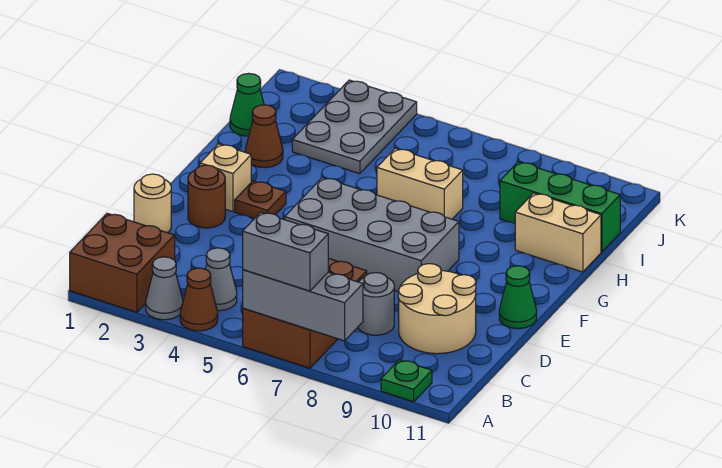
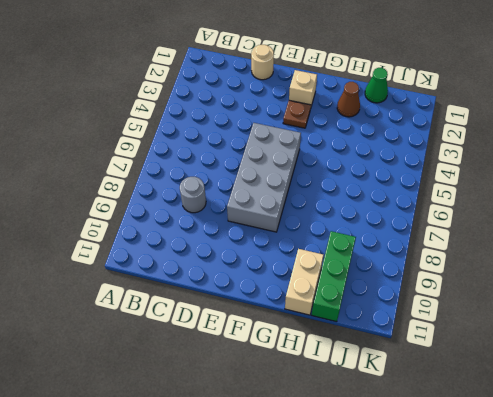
none -> brown brick A1:B2 level 1
none -> grey cone A3 level 1
none -> brown cone A4 level 1

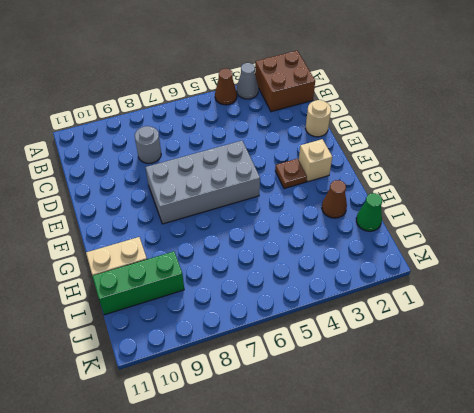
none -> brown brick A6:C7 level 1
none -> green plate A10 level 1
none -> grey cone B4 level 1

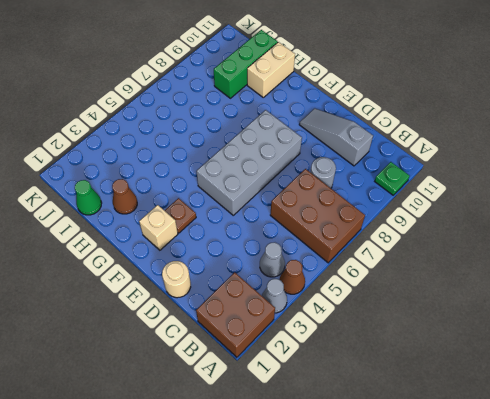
grey slope C10:E10 level 1 top C -> tan round brick C9:D10 level 1
none -> brown round brick E2 level 1
none -> green cone E11 level 1
none -> tan brick H6:H7 level 1

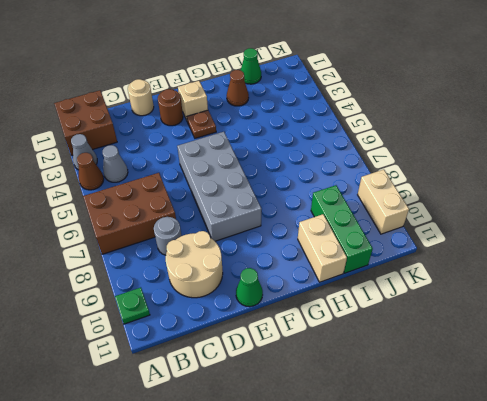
tan brick K9:K10 level 1 -> tan brick H6:H7 level 1
none -> grey plate I3:K4 level 1
none -> grey brick A6:A8 level 2
none -> grey brick A6:A7 level 3

